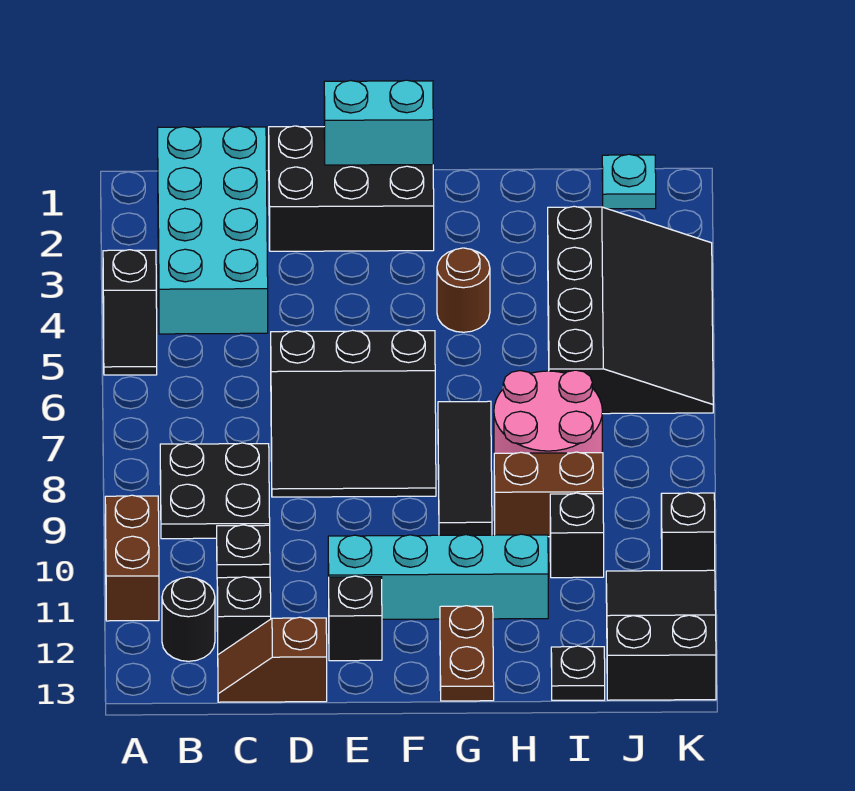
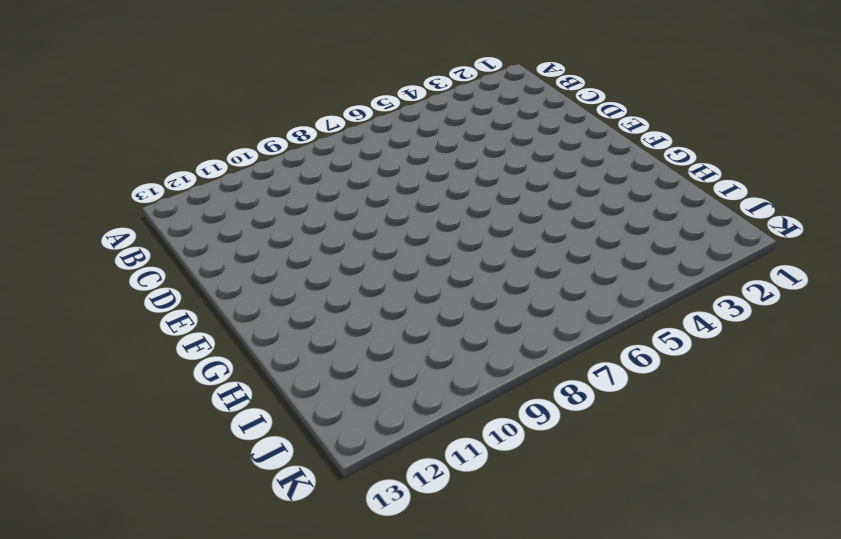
none -> black slope A4:A5 level 1 top 4
none -> brown brick A10:A11 level 1
none -> cyan brick B1:C4 level 1

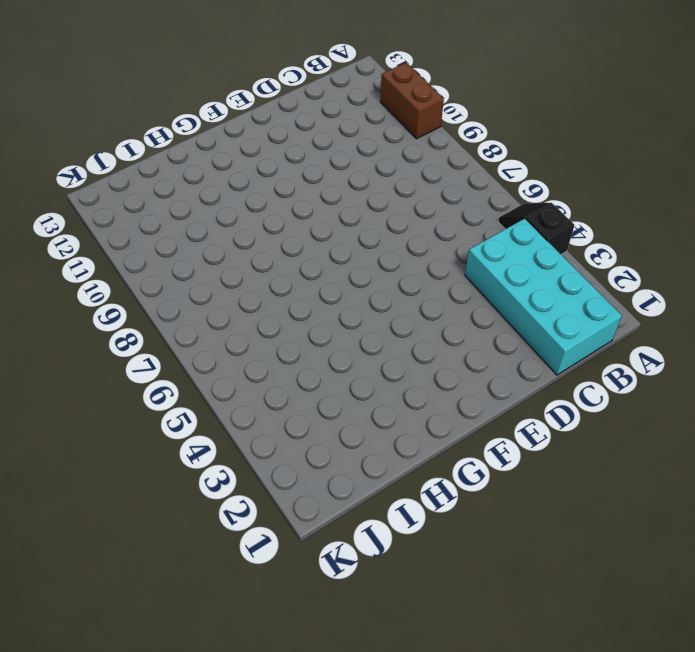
none -> black plate B8:C9 level 1
none -> black round brick B12 level 1
none -> black plate C10 level 1

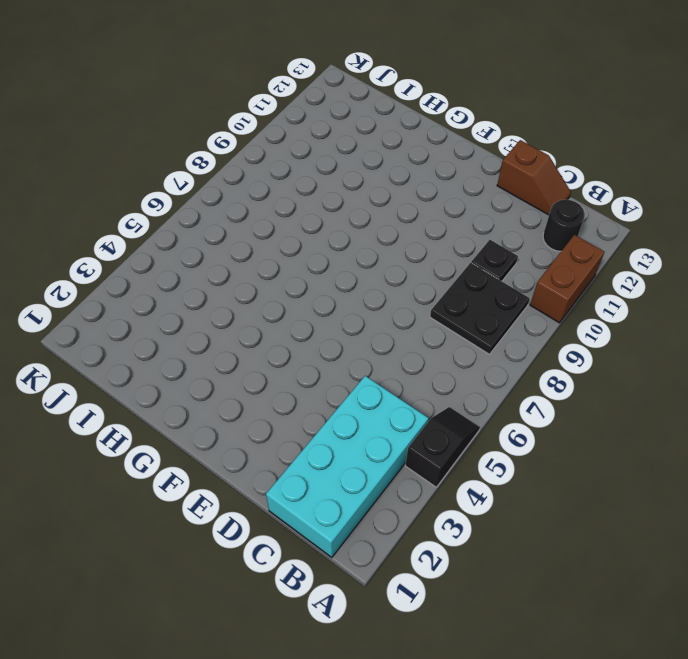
none -> black brick C12 level 1
none -> black brick D1:F2 level 1
none -> black slope D6:F8 level 1 top 6

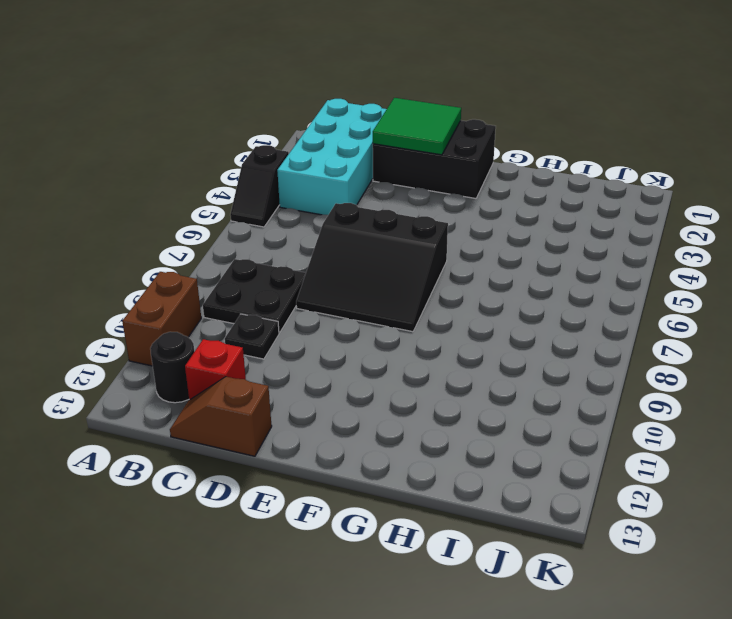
red brick C12 level 1 -> black brick C12 level 1
green tile D1:E2 level 2 -> cyan brick E1:F1 level 2
none -> cyan brick E11:H11 level 1
none -> black brick E12 level 1
none -> brown round brick G4 level 1

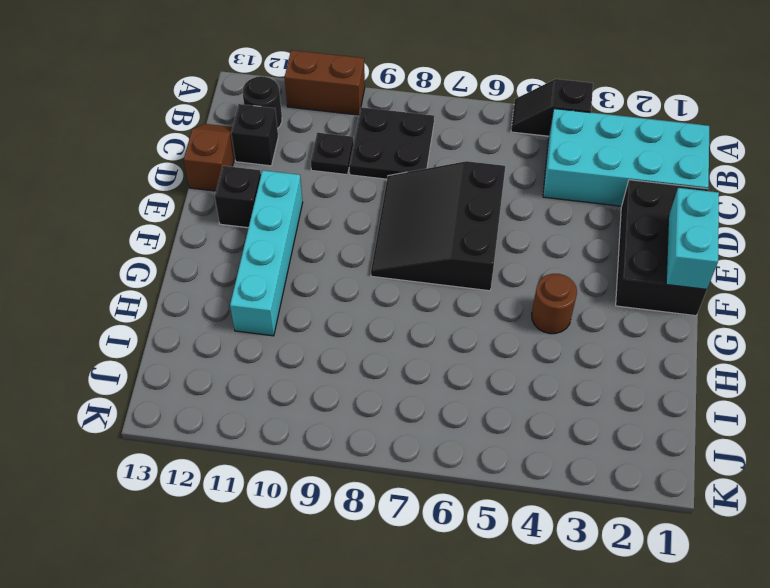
none -> black tile G7:G9 level 1
none -> brown plate G12:G13 level 1
none -> pink round brick H7:I8 level 1

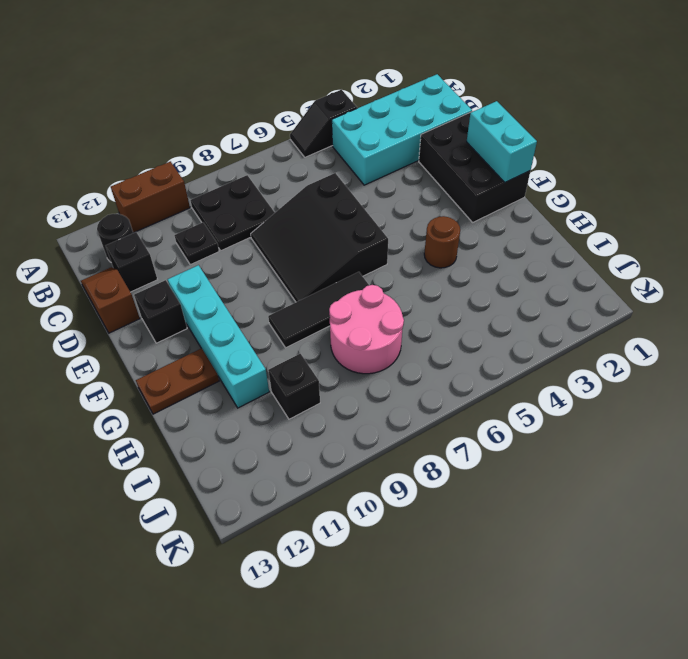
none -> brown brick H9:I9 level 1
none -> black slope I3:K6 level 1 top I
none -> black plate I13 level 1

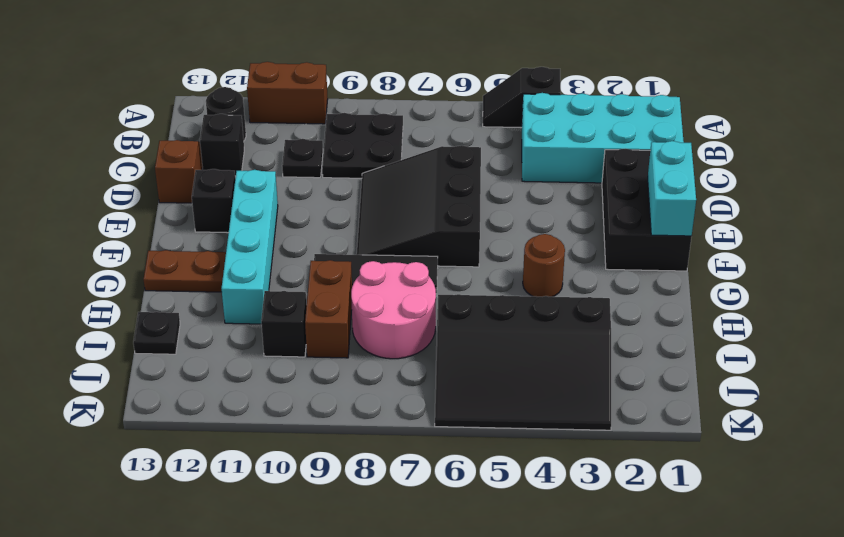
none -> cyan plate J1 level 1
none -> black slope J11:K13 level 1 top 13
none -> black brick K10 level 1

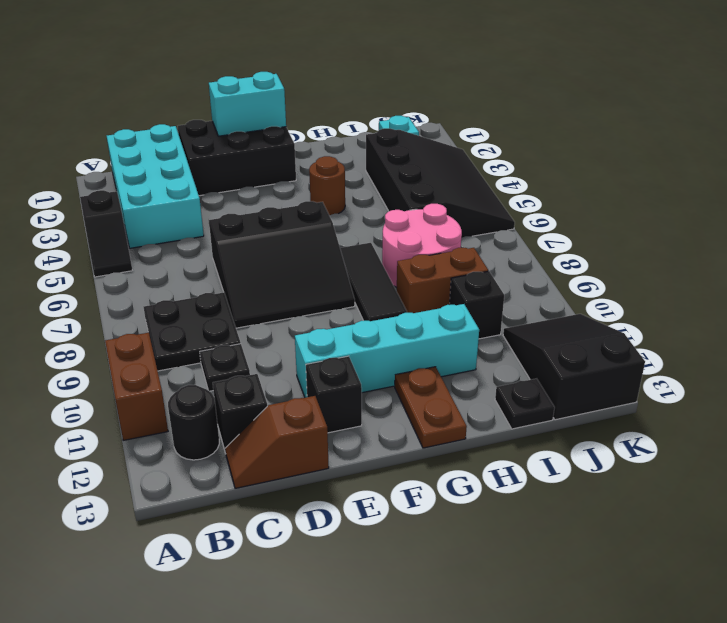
none -> black brick K10 level 1

